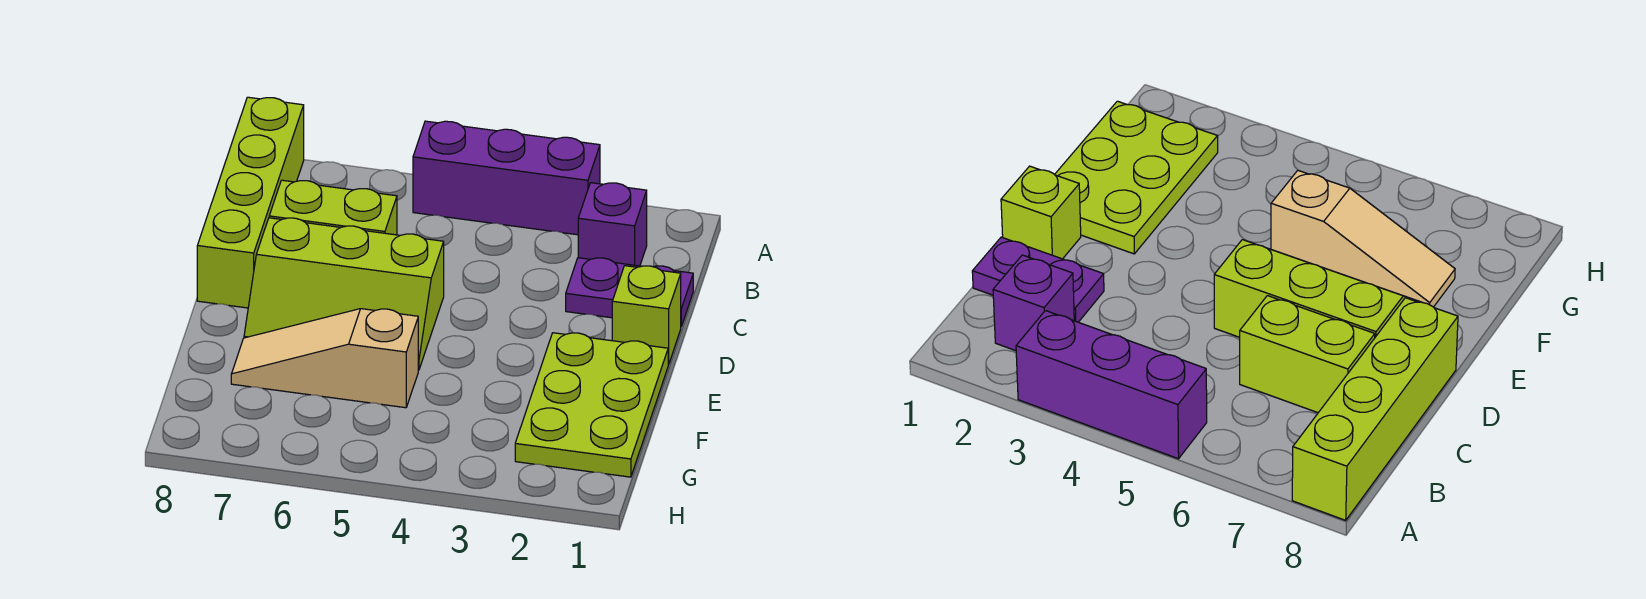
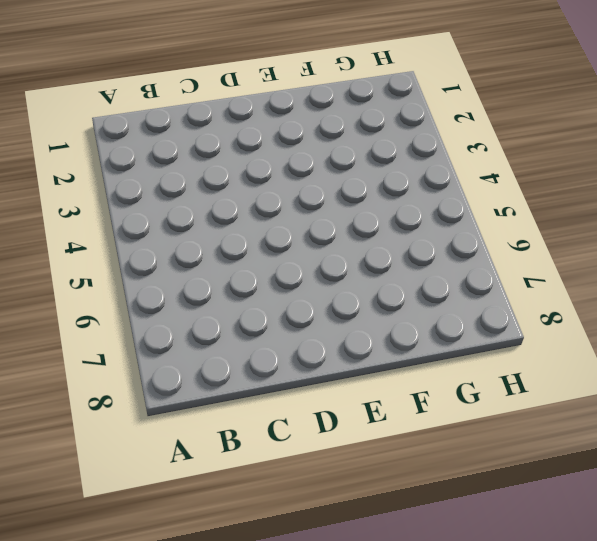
none -> purple brick A3:A5 level 1
none -> lime brick A8:D8 level 1

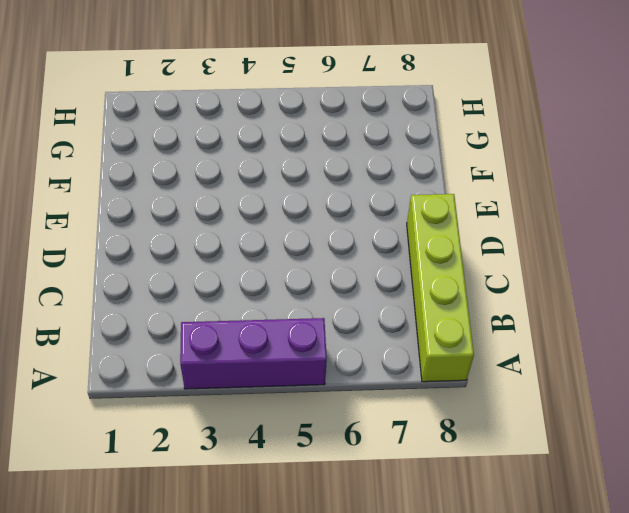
none -> purple brick B2 level 1
none -> purple plate C1:C2 level 1

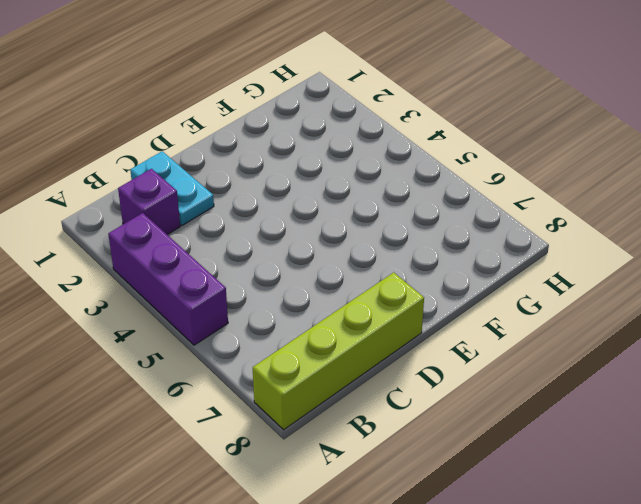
cyan plate C1:C2 level 1 -> purple plate C1:C2 level 1
none -> lime brick C6:C7 level 1
none -> lime brick D1 level 1

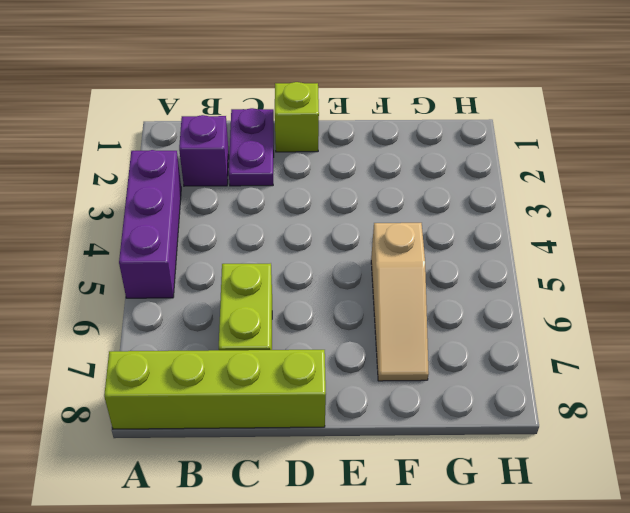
none -> lime slope D5:E7 level 1 top D
none -> lime plate E1:G2 level 1

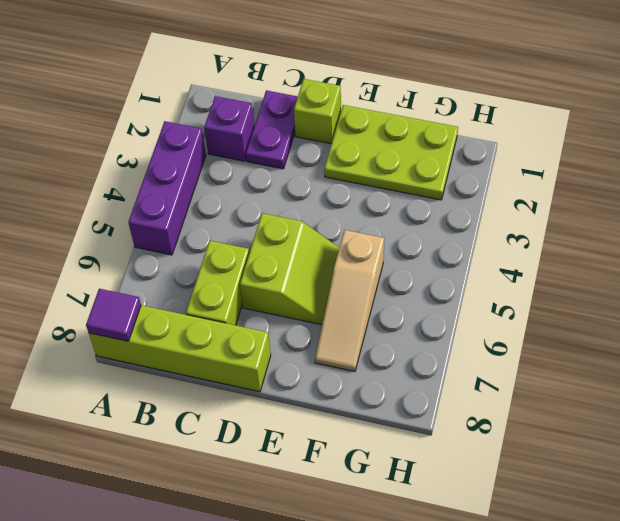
purple tile A8 level 2 -> none
lime slope D5:E6 level 1 top D -> lime slope D5:E7 level 1 top D

